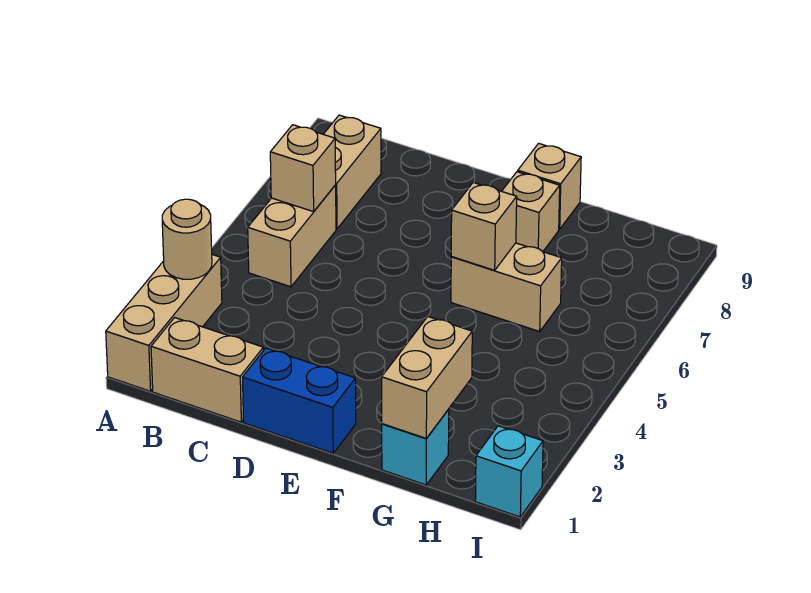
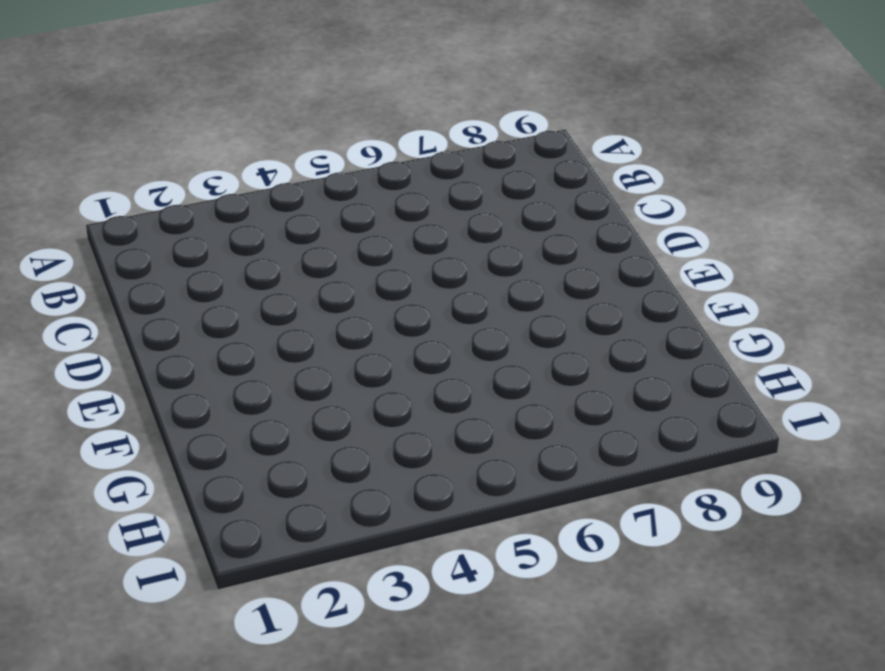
none -> tan brick A1:A3 level 1
none -> tan brick B1:C1 level 1
none -> tan brick B5:B6 level 1

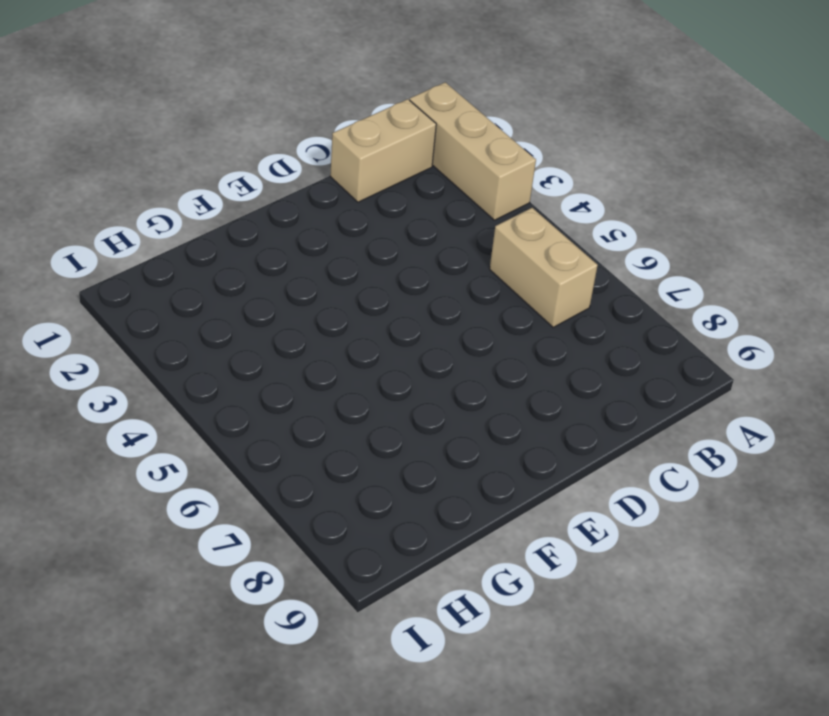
none -> tan brick B7:B8 level 1
none -> blue brick D1:E1 level 1
none -> tan brick F6:G6 level 1

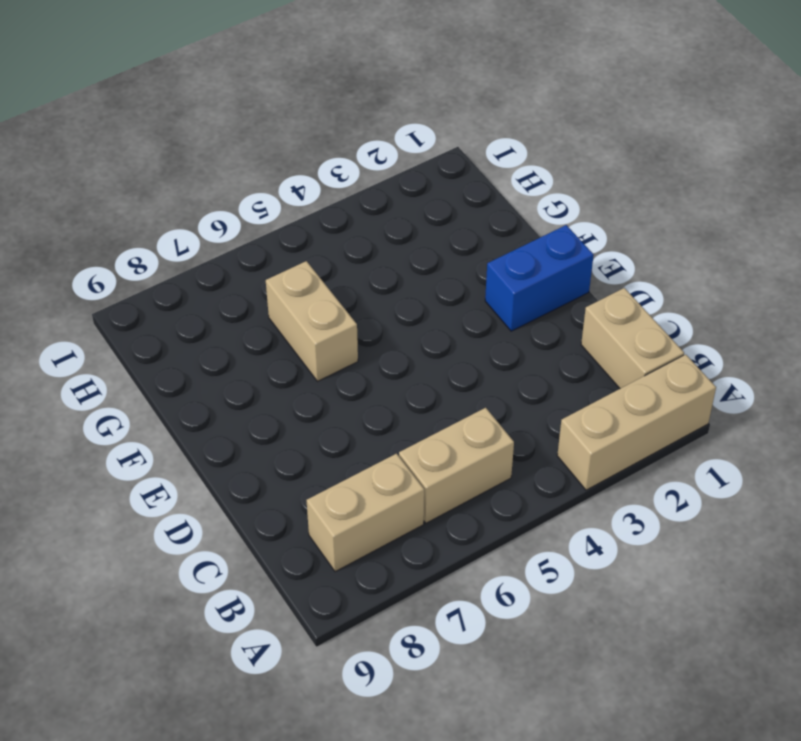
blue brick E1:E2 level 1 -> blue brick D1:E1 level 1
none -> tan brick F8 level 1
none -> tan brick F9 level 1
none -> cyan brick G1 level 1

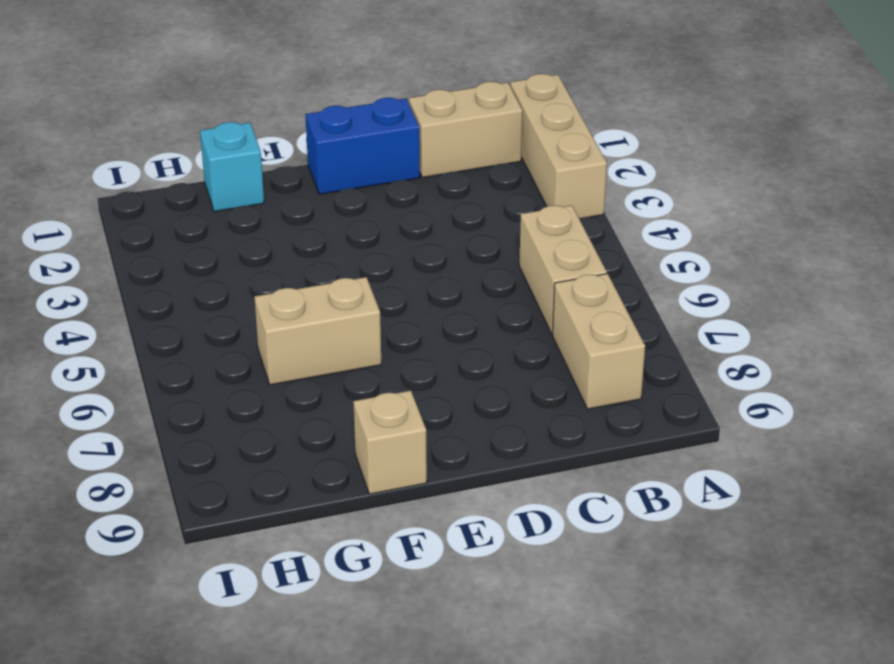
none -> tan brick F8 level 1
none -> cyan brick I1 level 1
none -> tan round brick A3 level 2

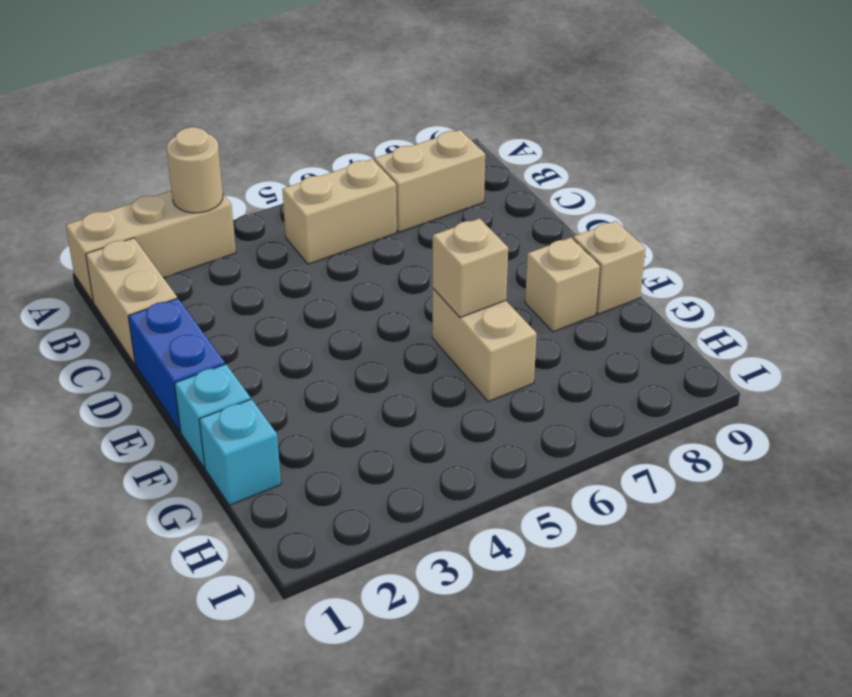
cyan brick F1 level 1 -> cyan brick I1 level 1
none -> tan brick B6 level 2
none -> tan brick G1:G2 level 2

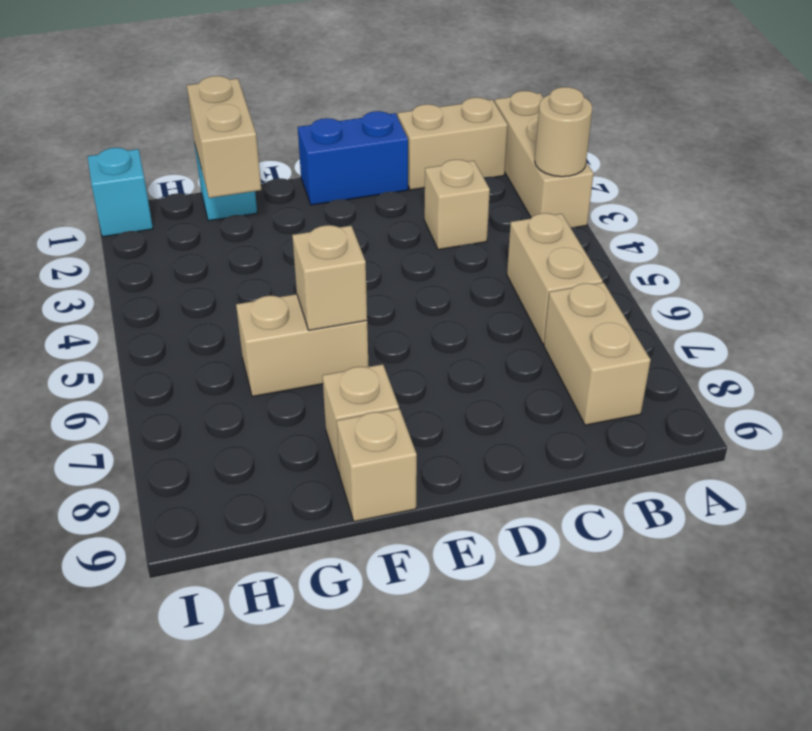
tan brick C3 level 1 -> tan brick B6 level 2

